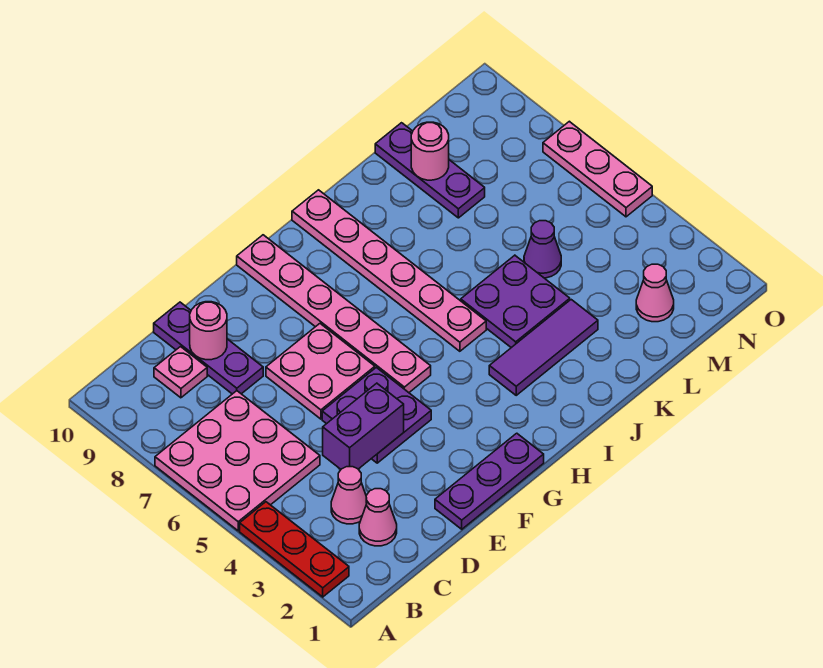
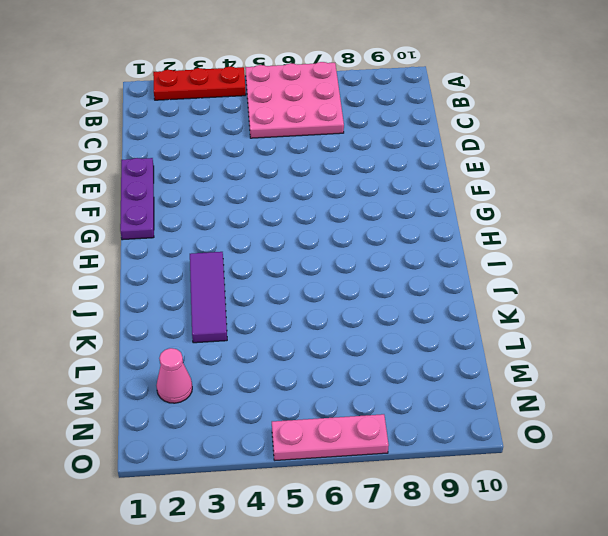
none -> pink cone C2 level 1
none -> pink cone C3 level 1
none -> pink plate C9 level 1

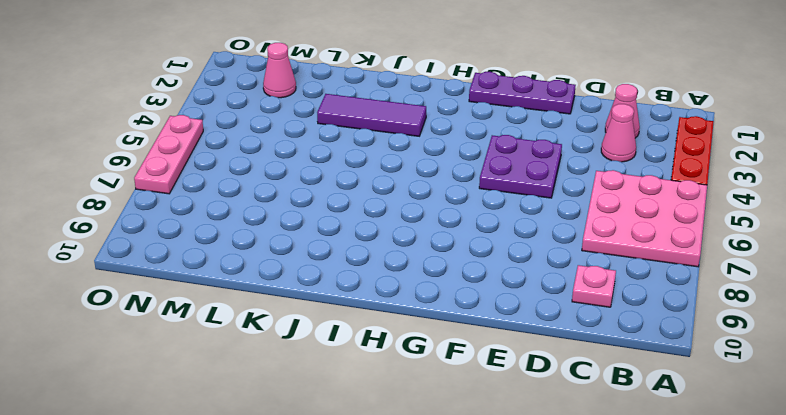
none -> purple plate D8:D10 level 1
none -> pink plate E6:F7 level 1
none -> pink plate G5:G10 level 1

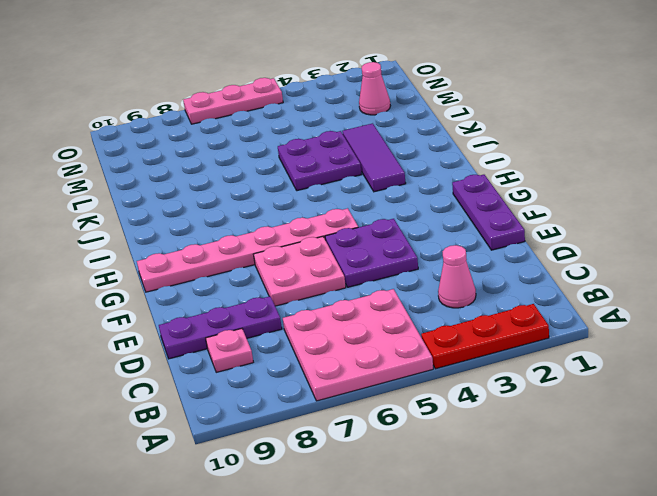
none -> pink cone C2 level 1
none -> pink plate I5:I10 level 1
none -> purple cone L5 level 1

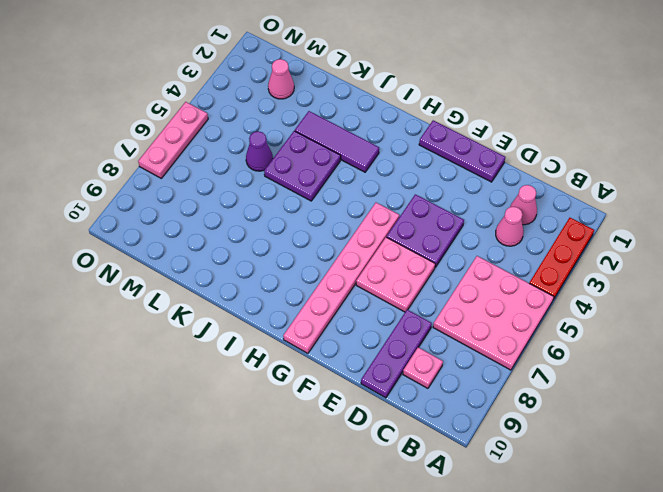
none -> pink plate I5:I10 level 1
none -> purple plate L8:L10 level 1
none -> purple brick D4:E4 level 2

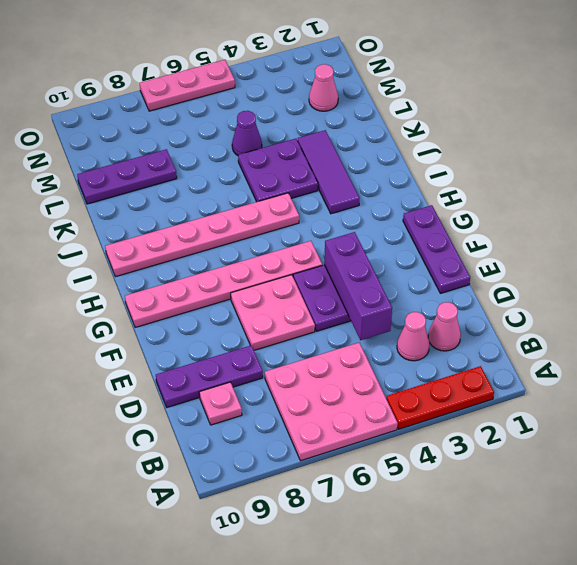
purple brick D4:F4 level 2 -> purple brick D4:E4 level 2
none -> pink round brick D9 level 2
none -> pink round brick L9 level 2

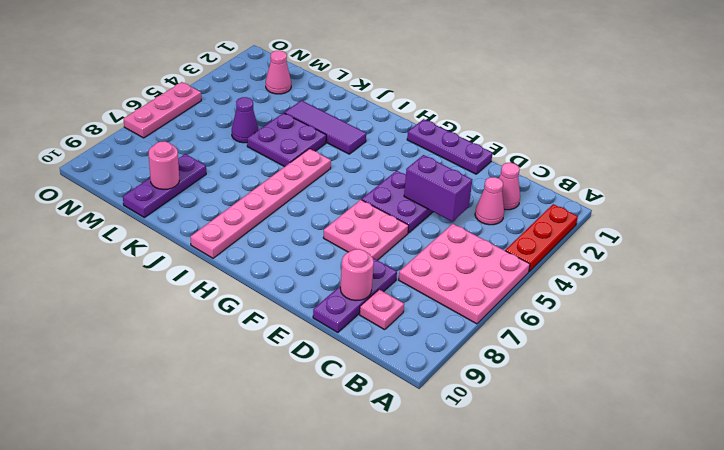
none -> pink plate G5:G10 level 1

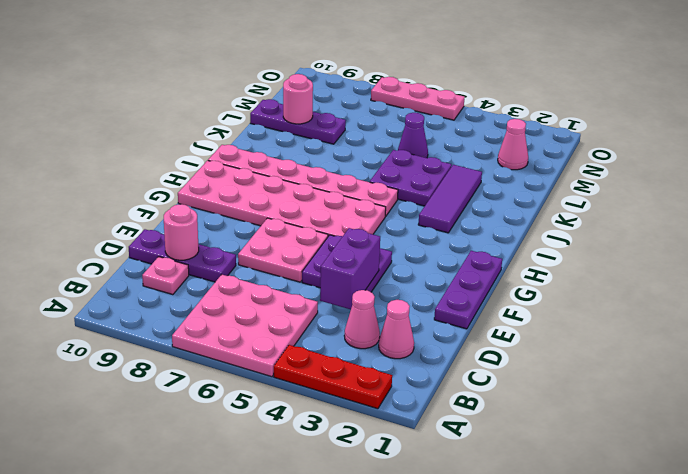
pink plate G5:H10 level 1 -> pink plate G5:G10 level 1

